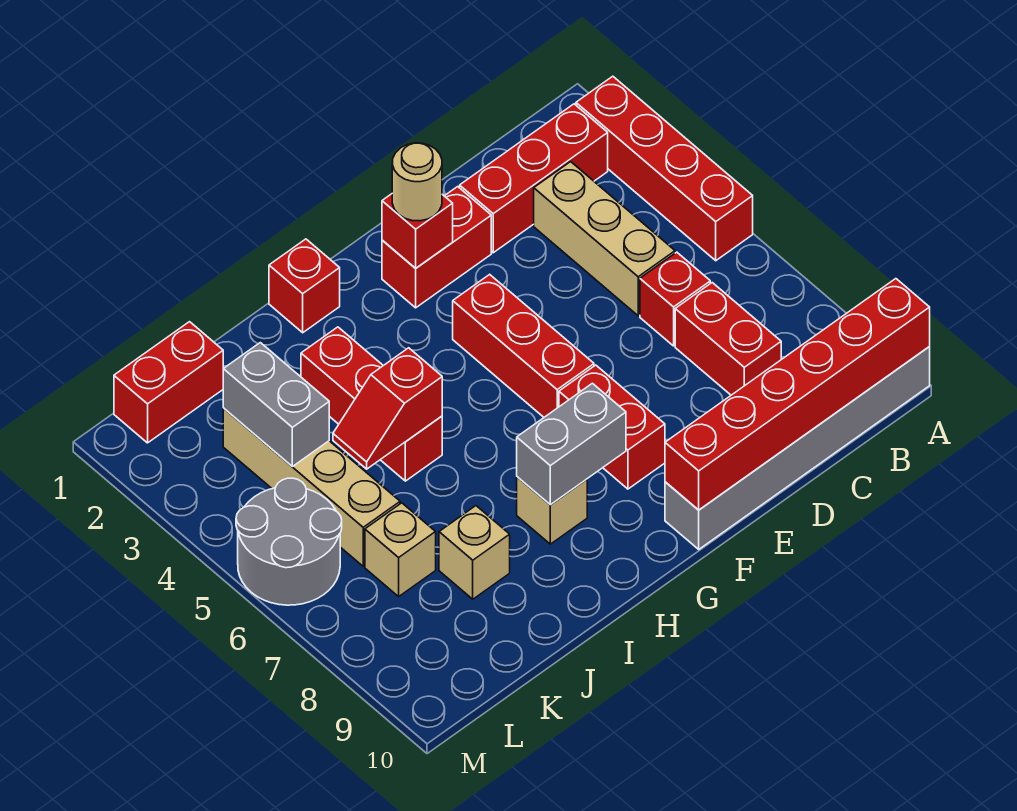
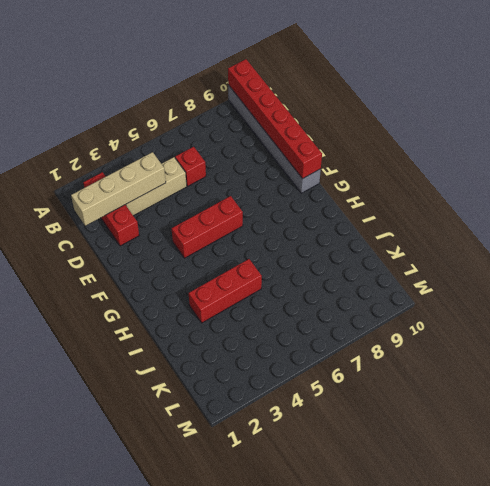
tan brick C1:C4 level 2 -> tan brick K3:K6 level 1
none -> red brick A2:A5 level 1
none -> red brick C7:C8 level 1
none -> red brick E2:F2 level 1

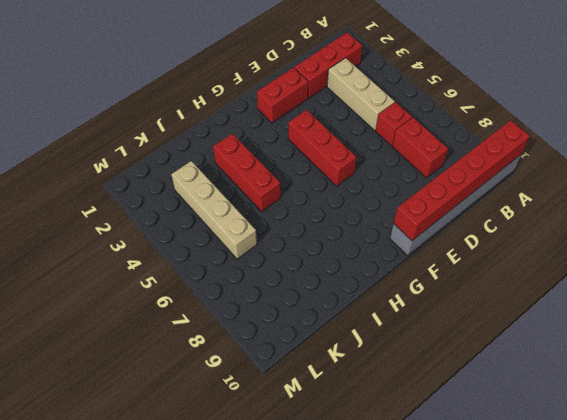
none -> red brick A2:A5 level 1
none -> red brick F7:F8 level 1
none -> red brick H1 level 1

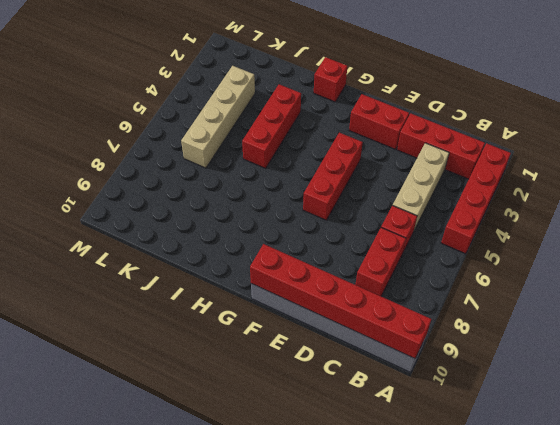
none -> red brick F7:F8 level 1
none -> tan brick H8 level 1
none -> tan brick J8 level 1

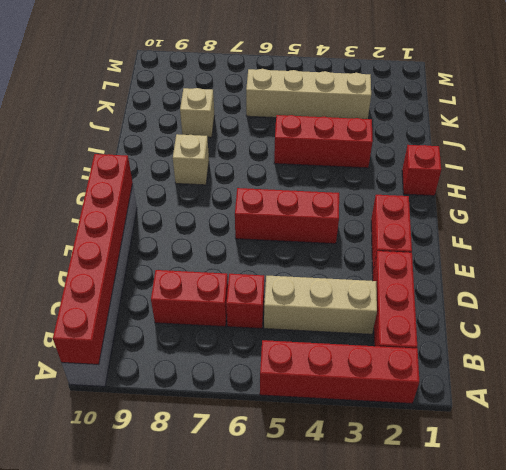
none -> red brick F7:F8 level 1
none -> red brick K1:L1 level 1
none -> tan brick K7 level 1

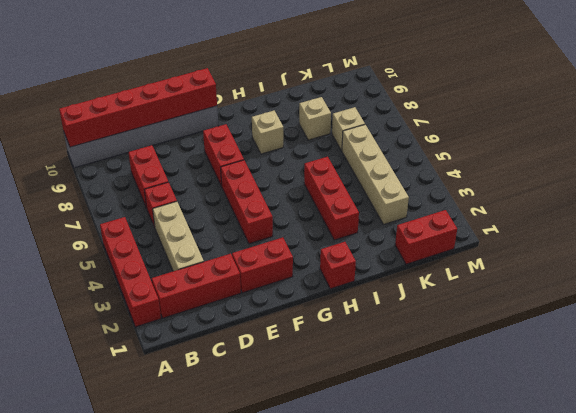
none -> grey round brick L5:M6 level 1
none -> red brick F2 level 2
none -> grey brick G8:H8 level 2

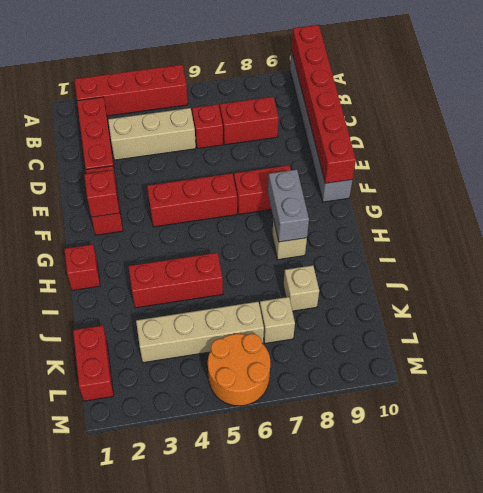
orange round brick L5:M6 level 1 -> grey round brick L5:M6 level 1
none -> red slope I5:J5 level 2 top I
none -> grey brick K3:K4 level 2
none -> tan round brick F2 level 3

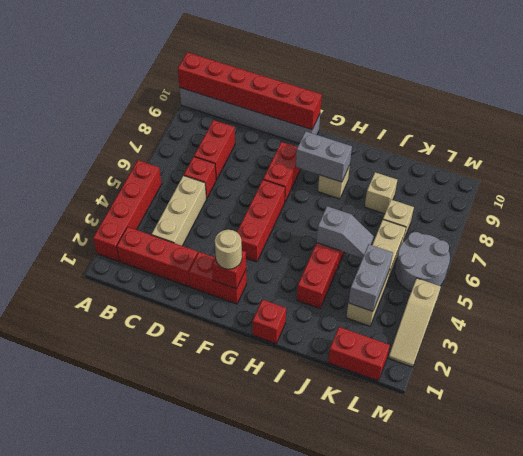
grey slope I5:J5 level 2 top I -> red slope I5:J5 level 2 top I
tan slope M2:M4 level 1 top 4 -> none

